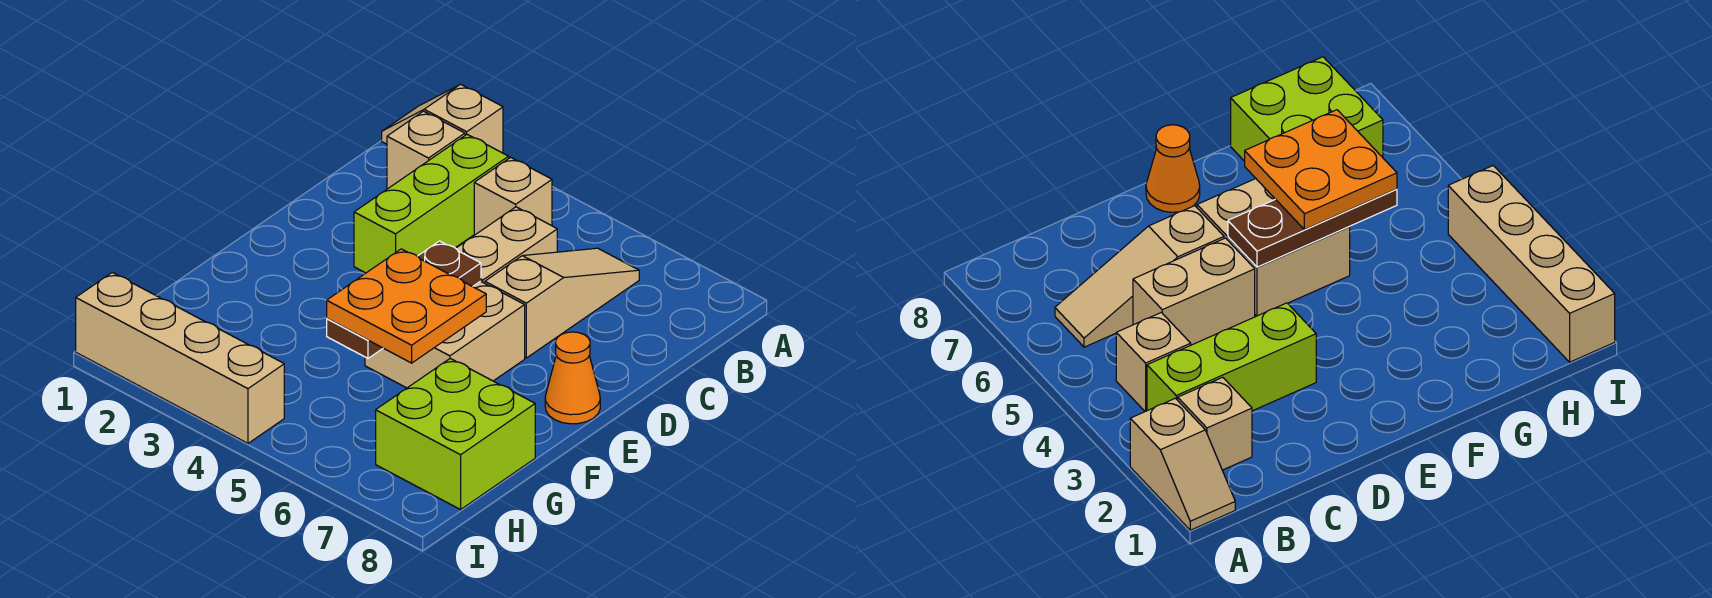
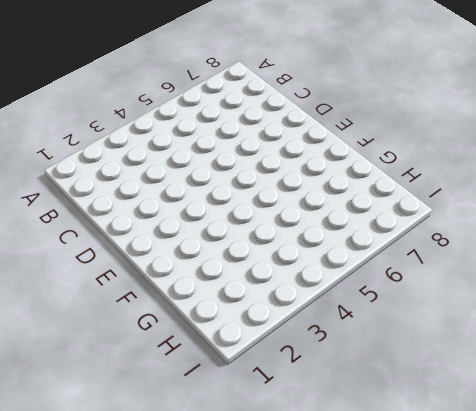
none -> tan slope A1:A2 level 1 top 2
none -> tan brick B2 level 1
none -> lime brick B3:D3 level 1

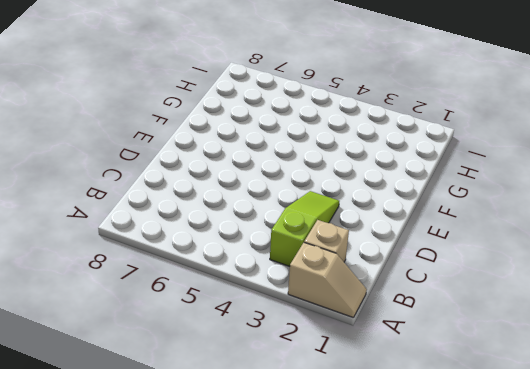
lime slope B3:D3 level 1 top B -> lime brick B3:D3 level 1
none -> tan brick B4 level 1
none -> tan slope B6:D6 level 1 top D
none -> tan brick C5:D5 level 1

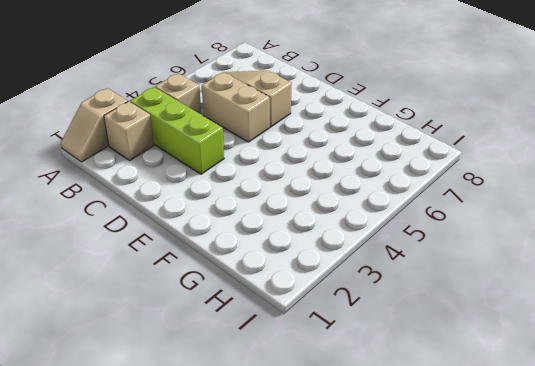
none -> tan brick E5:F6 level 1
none -> orange cone E8 level 1
none -> lime brick G7:H8 level 1

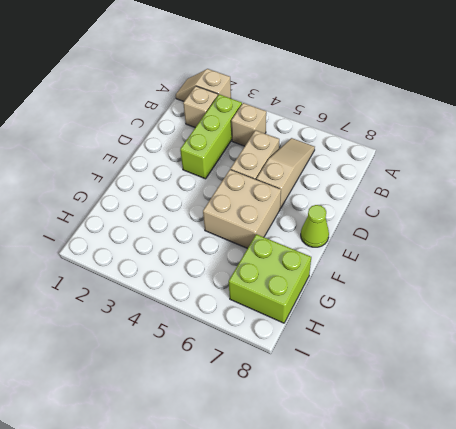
lime cone E8 level 1 -> orange cone E8 level 1
none -> tan brick I1:I4 level 1
none -> brown plate E5:G5 level 2
none -> orange plate F5:G6 level 3

